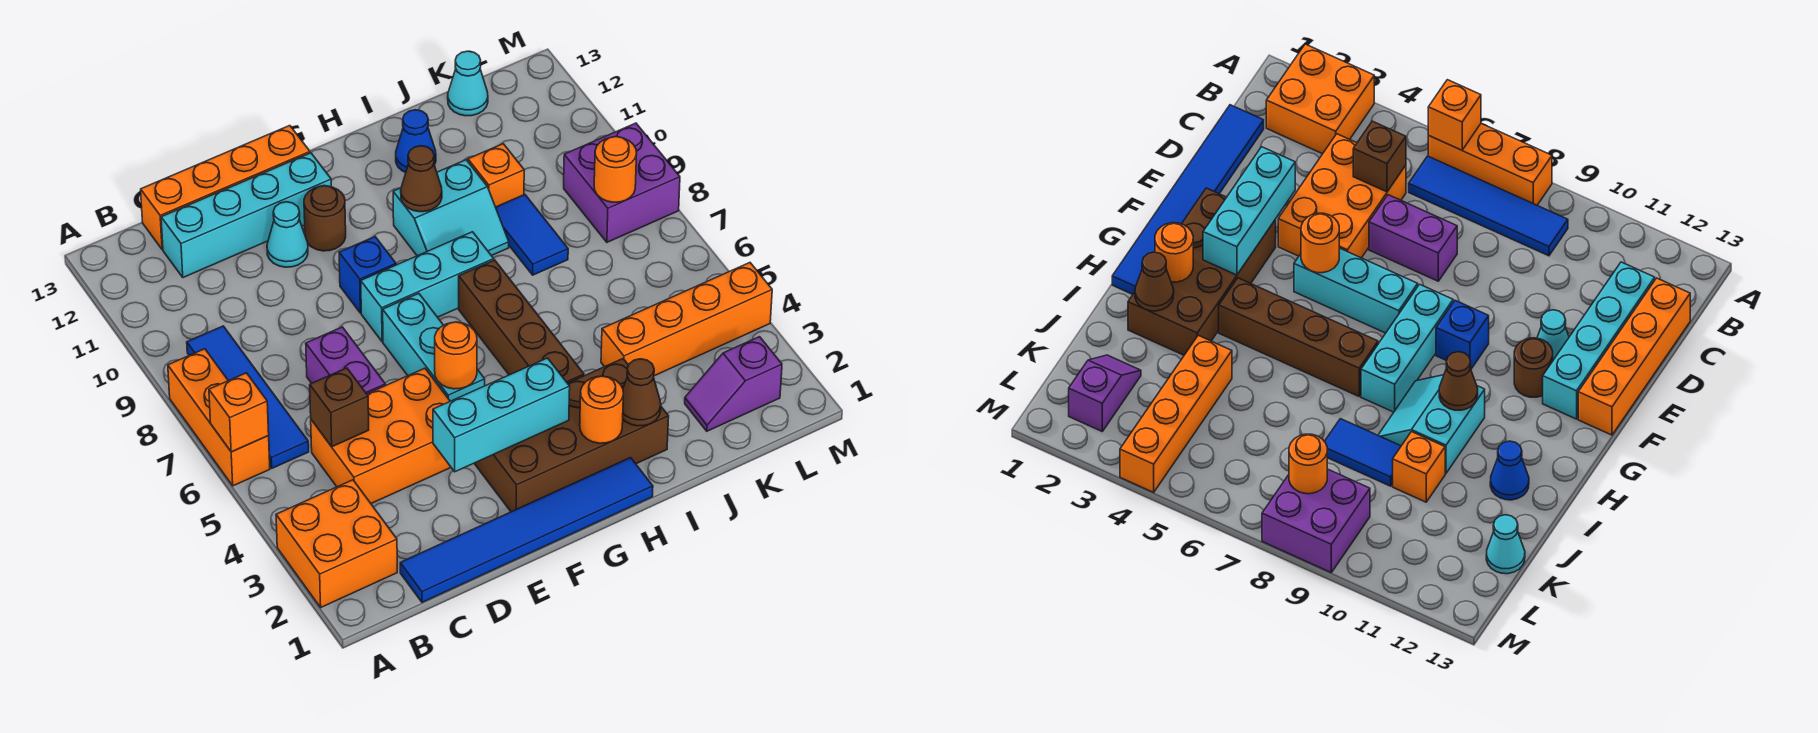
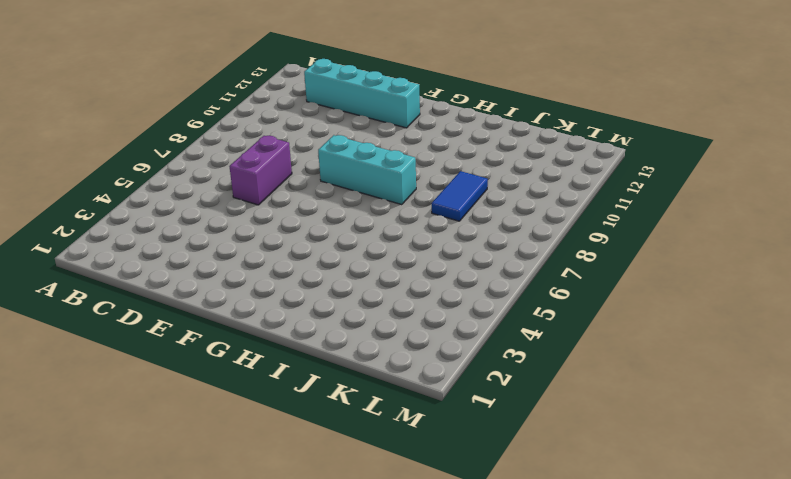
none -> orange brick A2:B3 level 1
none -> orange brick A6:A8 level 1
none -> blue tile B6:B9 level 1
none -> blue tile C1:H1 level 1

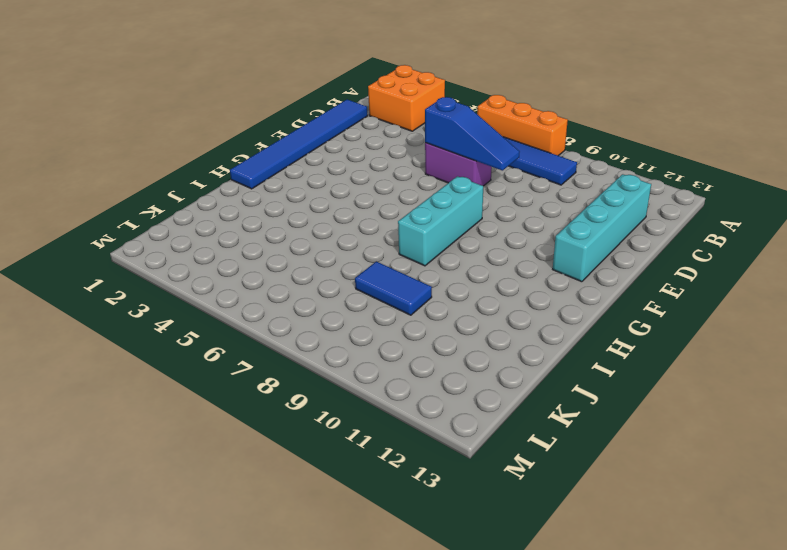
blue slope D6:D8 level 2 top 6 -> none
none -> orange brick C4:E5 level 1
none -> orange brick C13:F13 level 1
none -> cyan cone E11 level 1
none -> brown brick F2:I3 level 1

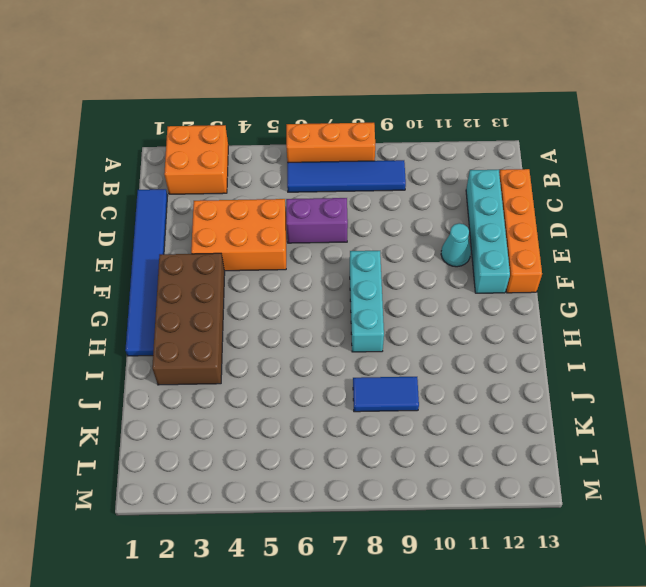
orange brick D3:E5 level 1 -> orange brick C4:E5 level 1
none -> cyan brick F5:F7 level 1
none -> blue brick F9 level 1
none -> brown round brick F11 level 1
none -> brown brick H4:H7 level 1

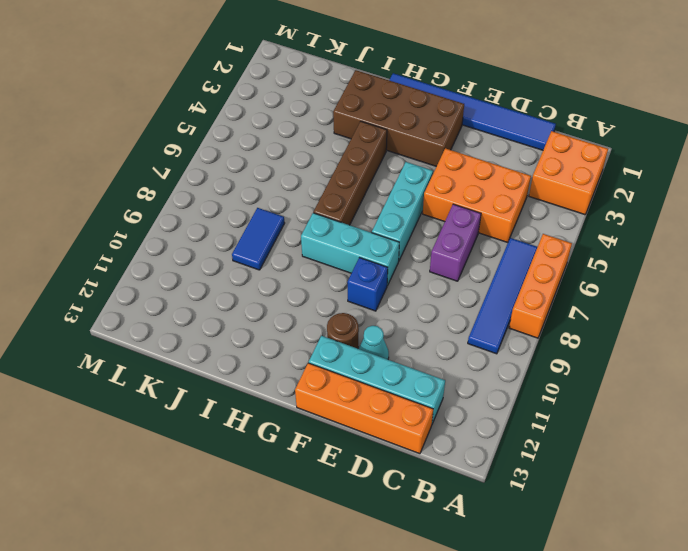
none -> cyan slope H9:I10 level 1 top 10
none -> blue cone I12 level 1
none -> orange brick J4:M4 level 1
none -> orange brick J10 level 1

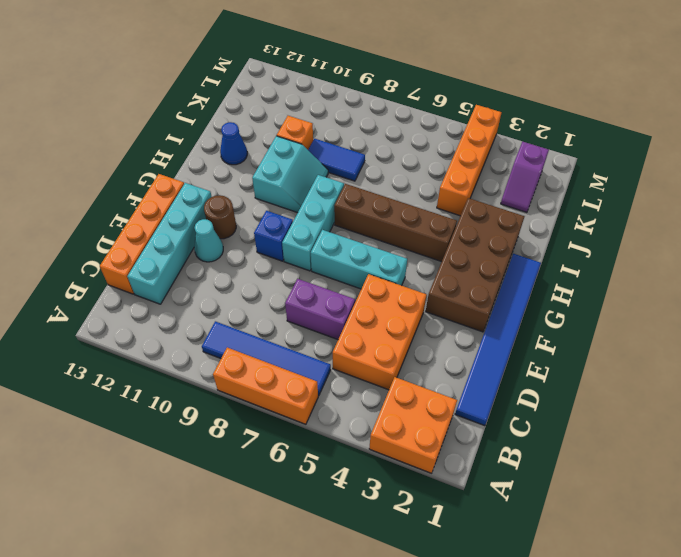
none -> cyan cone K13 level 1
none -> purple brick L8:M9 level 1
none -> orange brick A6 level 2
none -> brown brick C5 level 2

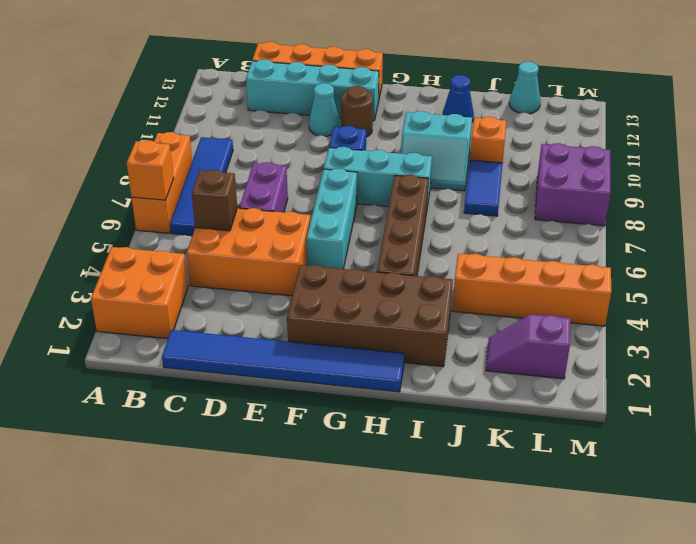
none -> cyan brick E3:G3 level 2
none -> orange round brick F5 level 2
none -> orange round brick H2 level 2
none -> brown cone H10 level 2

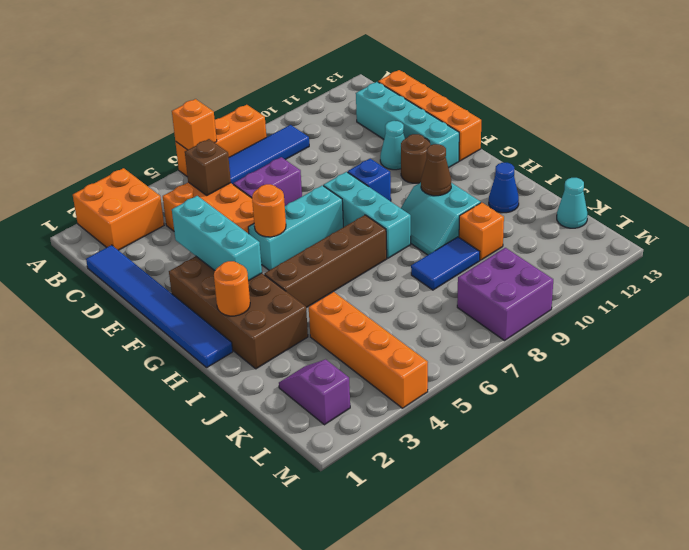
none -> brown cone I2 level 2
none -> orange round brick L8 level 2

